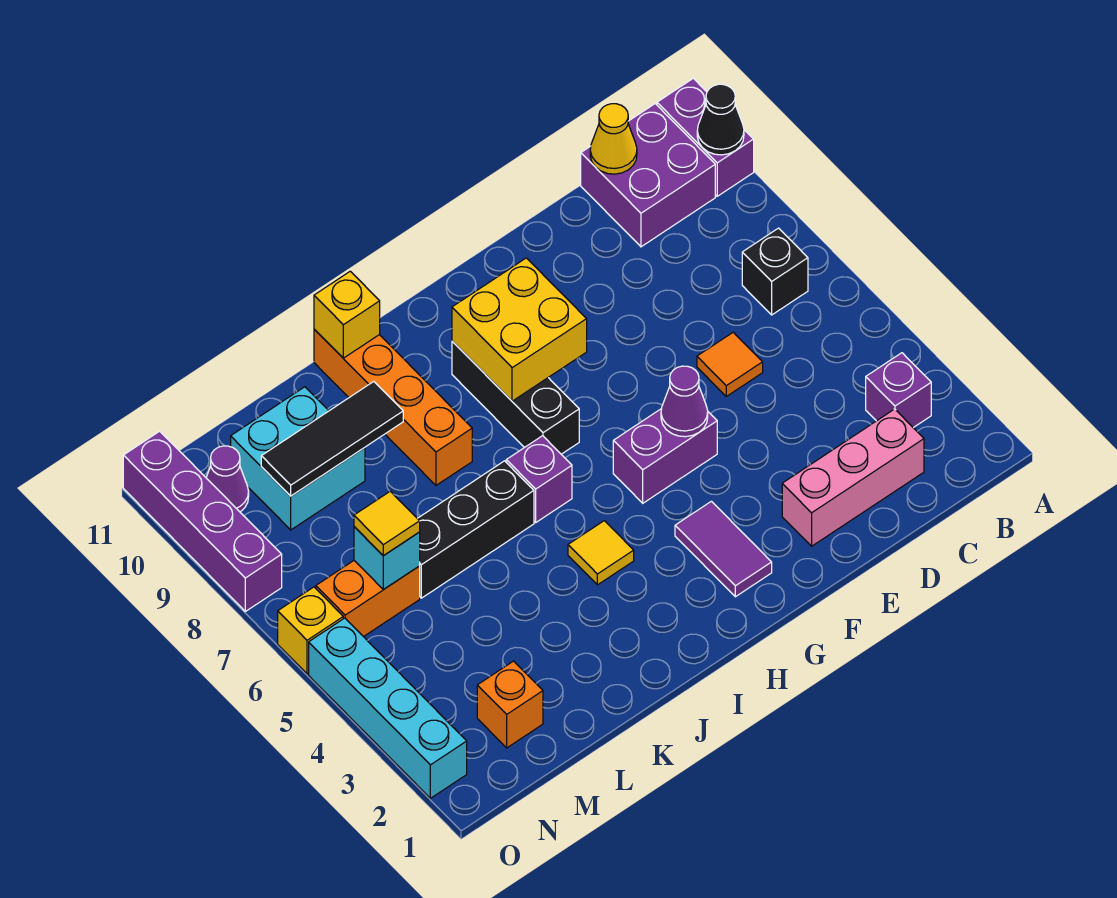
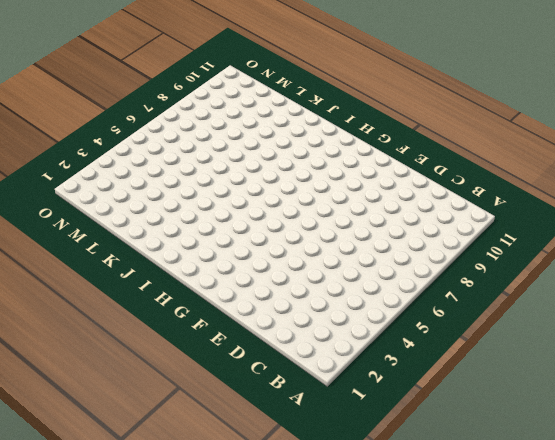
none -> purple brick A10:A11 level 1
none -> purple brick B3 level 1
none -> black brick B7 level 1

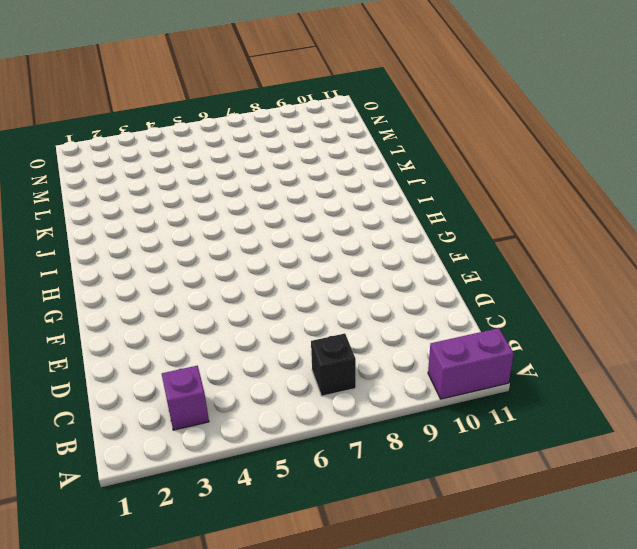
none -> purple brick B10:C11 level 1
none -> pink brick C2:E2 level 1
none -> orange tile D6 level 1

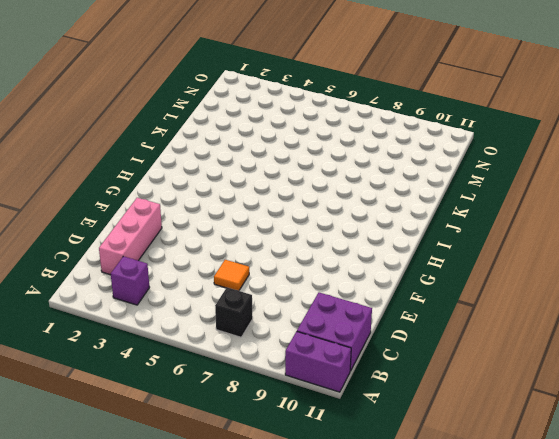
none -> purple brick F5:G5 level 1
none -> purple tile G2:G3 level 1
none -> black brick H7:H9 level 1

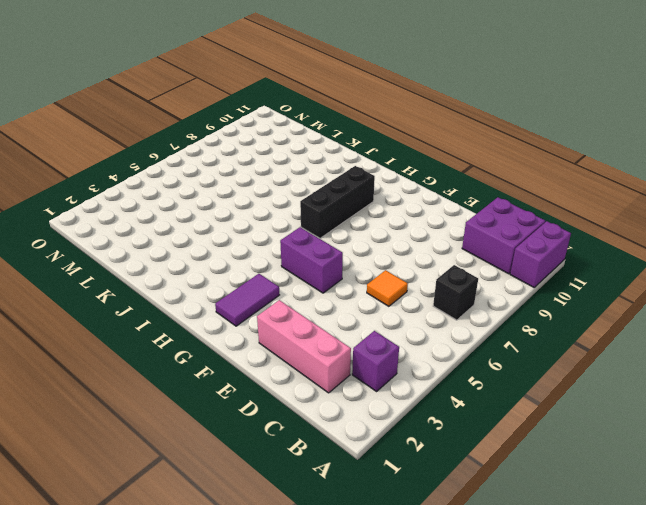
none -> yellow tile I4 level 1
none -> purple brick I6 level 1
none -> black brick J6:L6 level 1

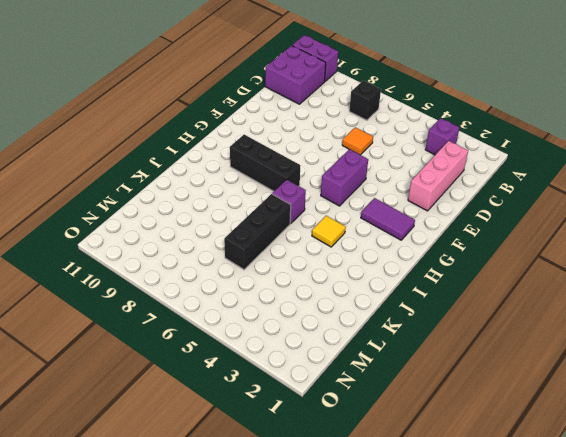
none -> orange brick J8:J11 level 1
none -> cyan brick L9:M10 level 1
none -> orange brick M2 level 1

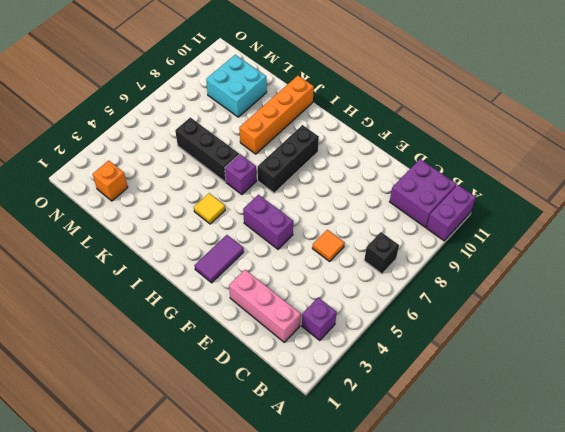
none -> orange brick M6:N6 level 1
none -> purple cone N10 level 1
none -> cyan brick O2:O5 level 1

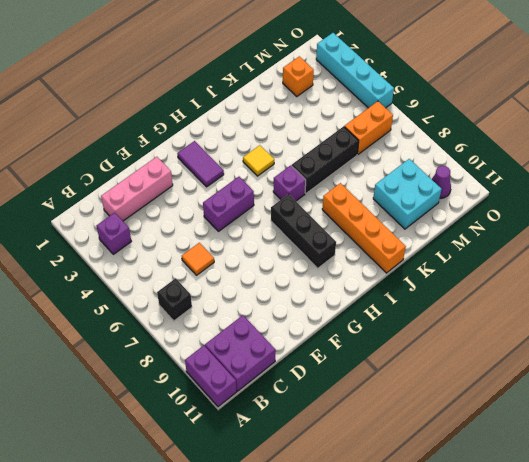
none -> yellow brick O6 level 1
none -> purple brick O8:O11 level 1
none -> black cone A10 level 2

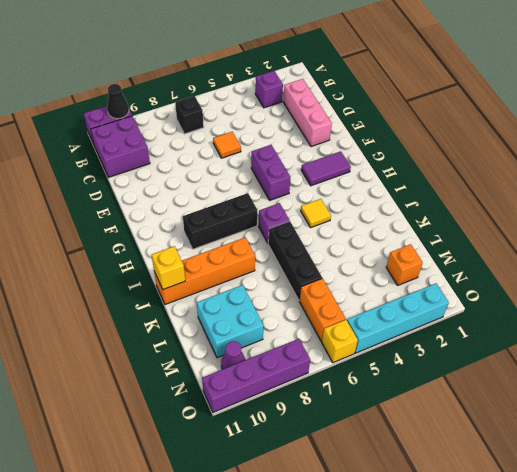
none -> yellow cone C11 level 2
none -> purple cone F5 level 2
none -> yellow brick G8:H9 level 2

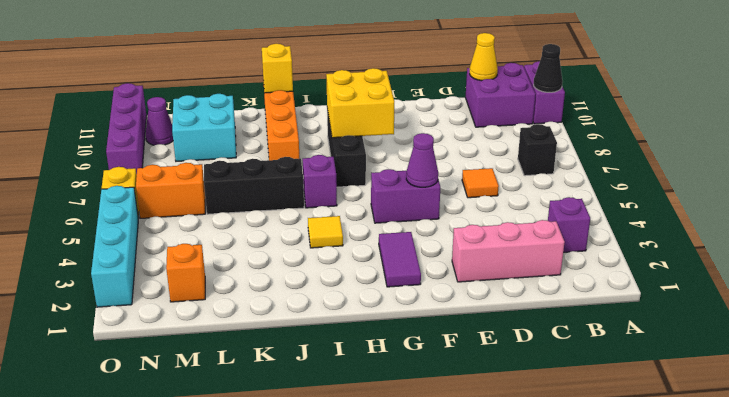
none -> black tile K9:M9 level 2
none -> cyan brick M6 level 2
none -> yellow tile M6 level 3

